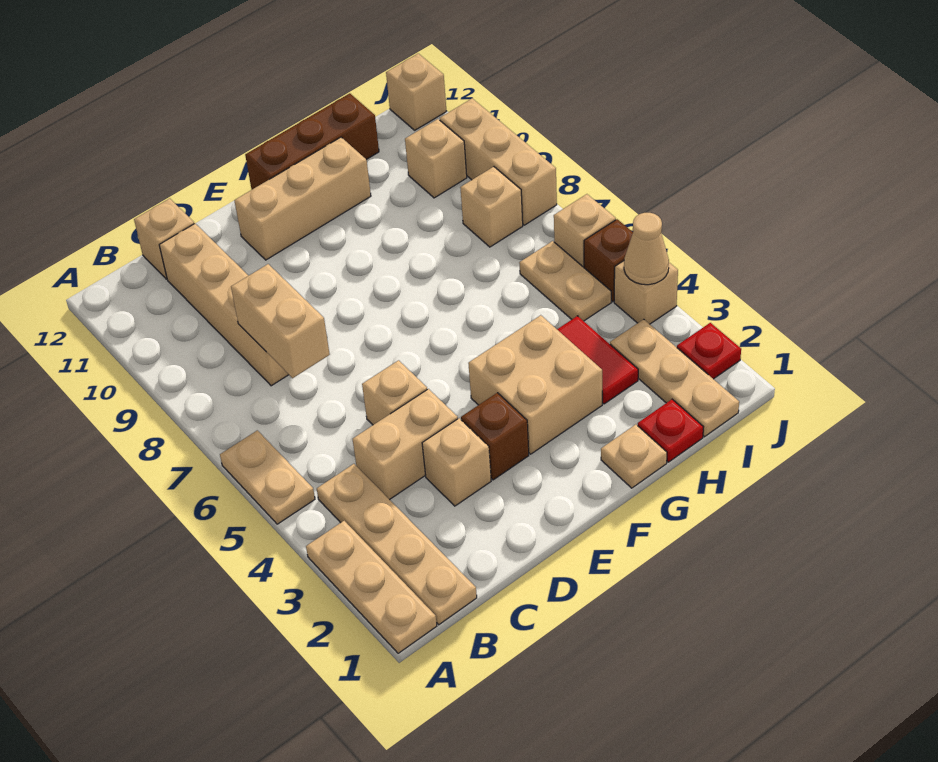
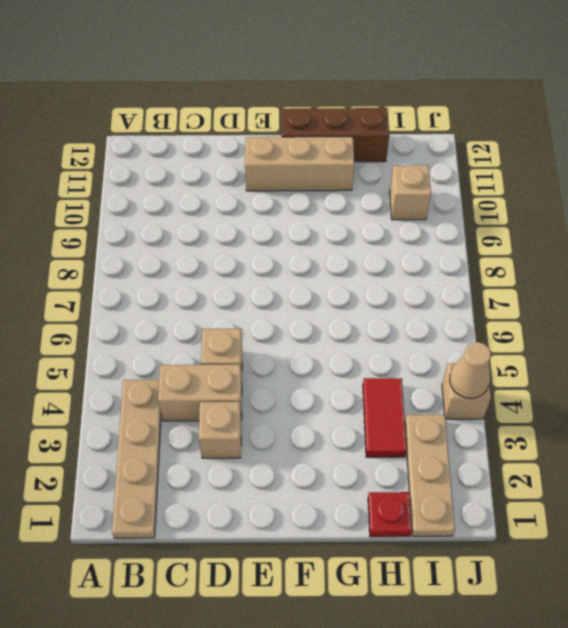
none -> tan plate A1:A3 level 1
none -> tan plate A5:A6 level 1
none -> tan brick C8:C11 level 1

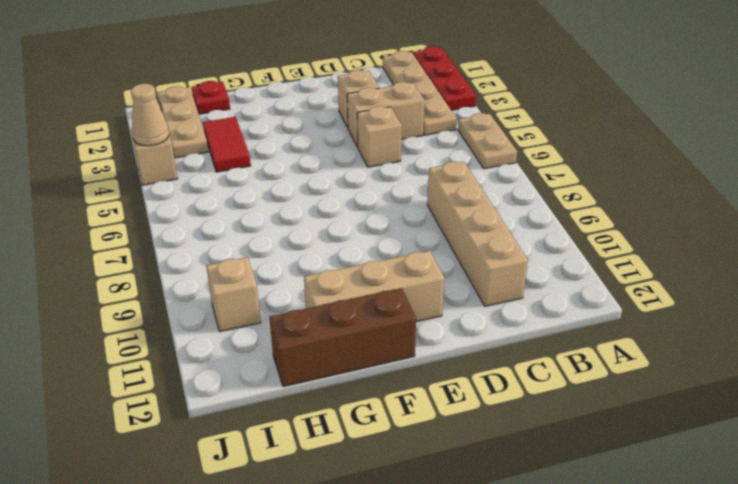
red plate A1:A3 level 1 -> tan plate A1:A3 level 1
none -> tan brick C12 level 1
none -> brown brick E3 level 1
none -> tan brick F3:G4 level 1

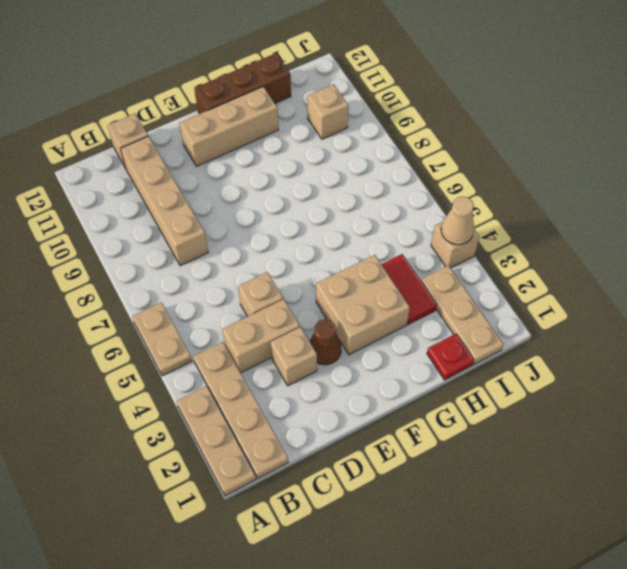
brown cone E3 level 1 -> brown brick E3 level 1
none -> tan plate G1 level 1
none -> tan plate I5:I6 level 1
none -> tan brick I8 level 1

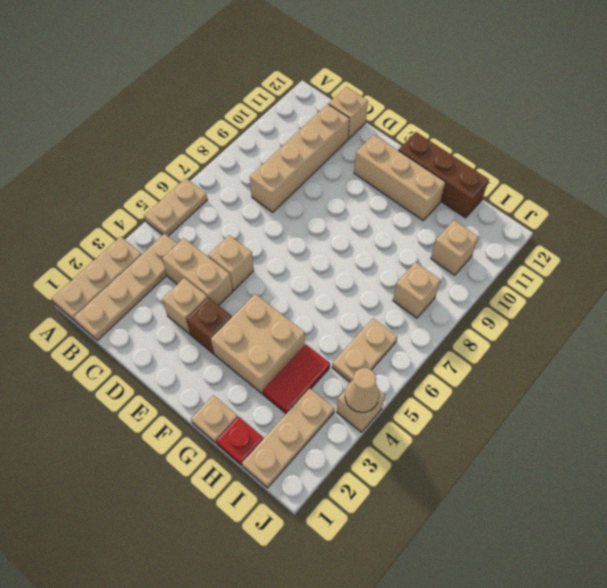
none -> red plate J2 level 1
none -> brown brick J5 level 1
none -> tan brick J6 level 1

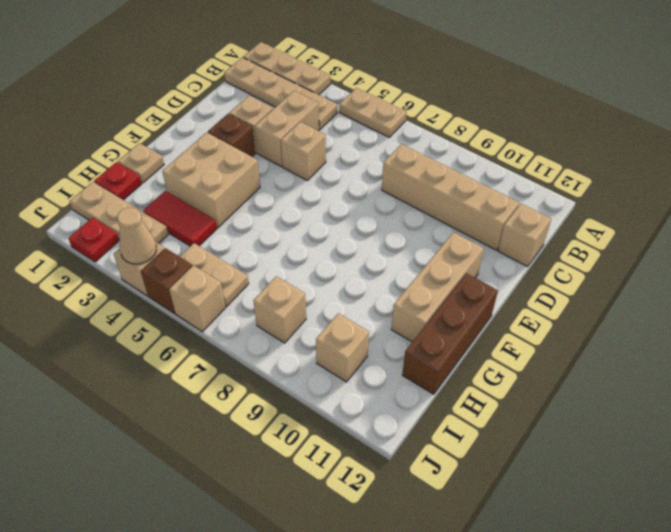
none -> tan brick J8:J10 level 1
none -> tan brick J12 level 1
none -> tan brick C7:C8 level 2

